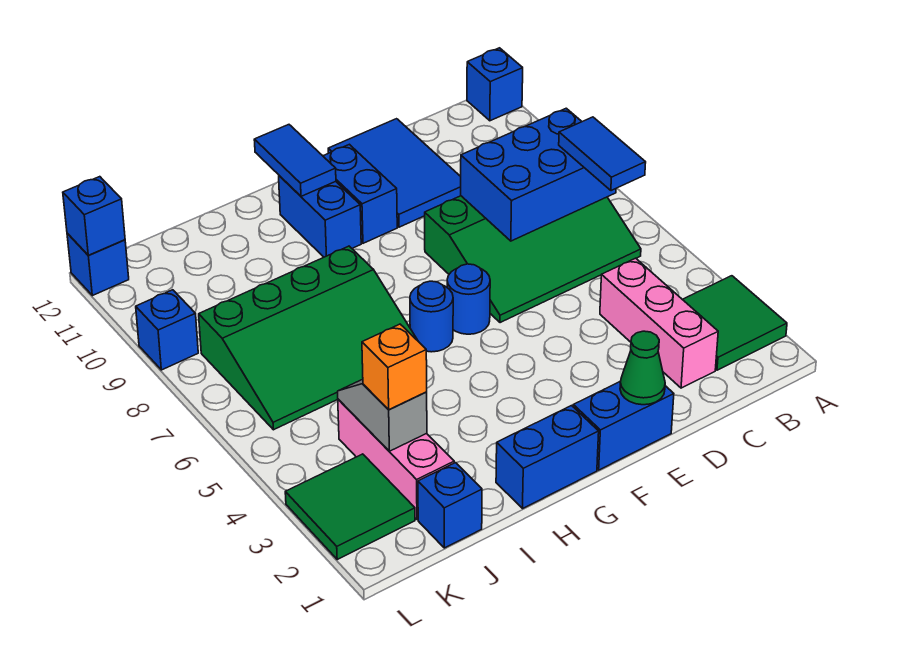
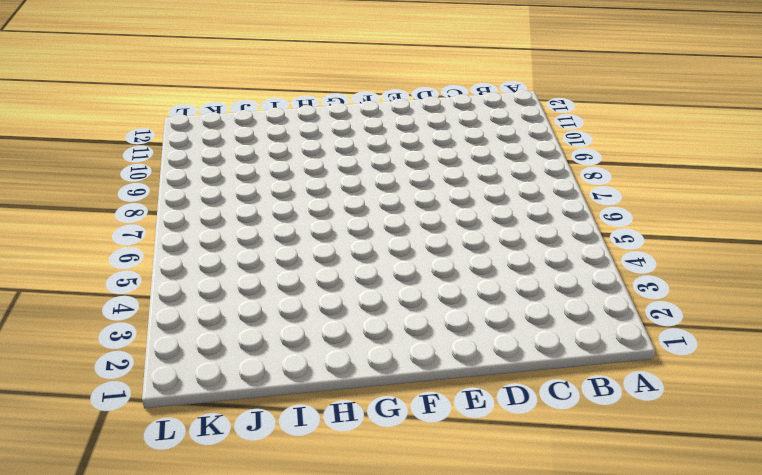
none -> green tile A2:B3 level 1
none -> blue brick A12 level 1
none -> green slope B6:E8 level 1 top 8

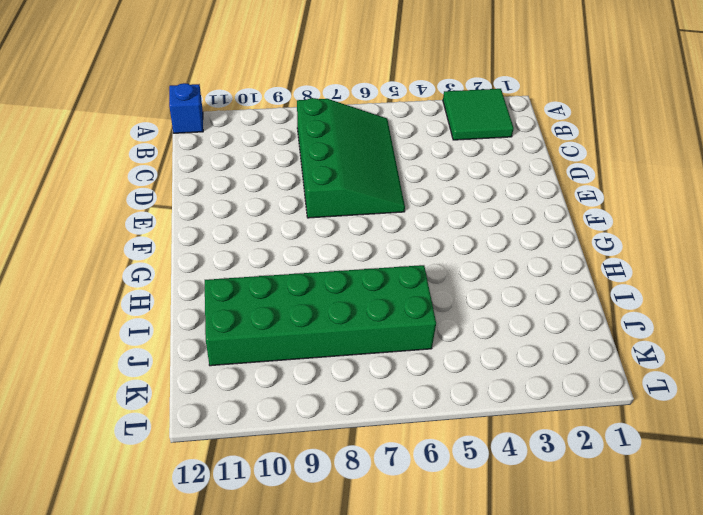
green brick I6:J11 level 1 -> green slope H6:K8 level 1 top 8
none -> pink brick C2:C4 level 1
none -> blue tile D10:E12 level 1
none -> blue brick E1:F1 level 1

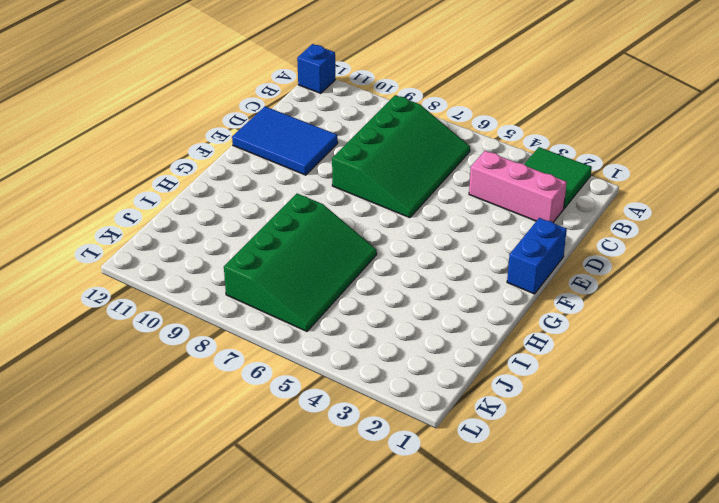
none -> blue round brick F6 level 1
none -> blue brick F10:F11 level 1
none -> blue brick G1:H1 level 1

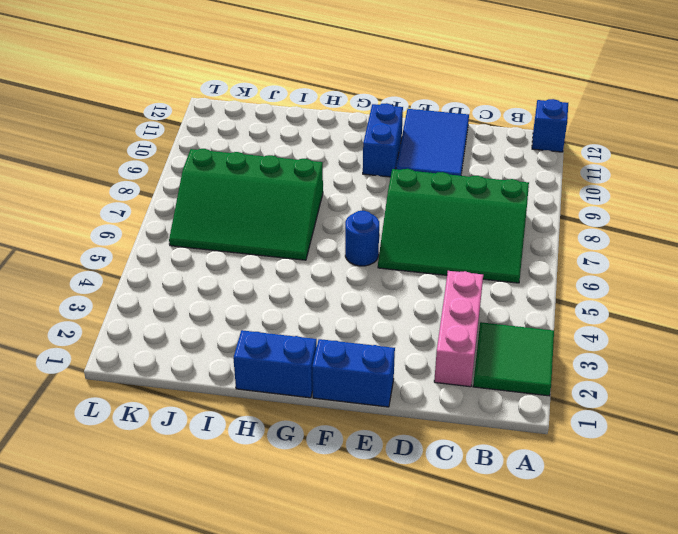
none -> blue round brick G6 level 1
none -> blue brick G10:G11 level 1
none -> blue brick J1 level 1

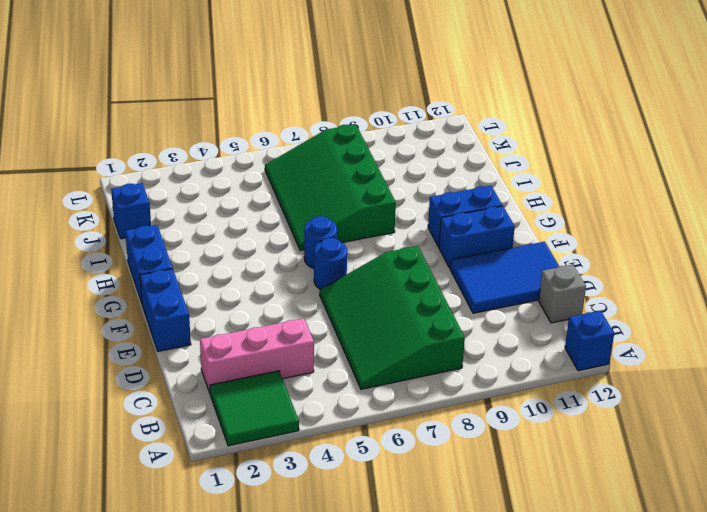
grey brick C12 level 1 -> none
none -> pink brick J2:J4 level 1
none -> green tile K2:L3 level 1
none -> blue brick L9 level 1

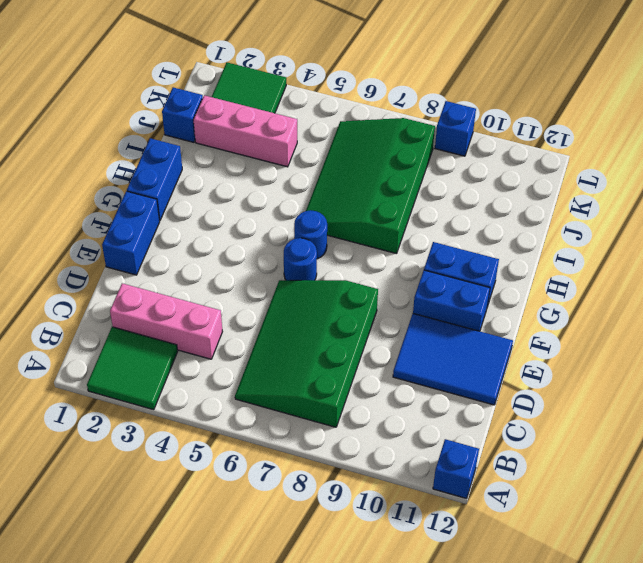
none -> blue brick L12 level 1
none -> blue brick B7:D8 level 2
none -> green cone E1 level 2

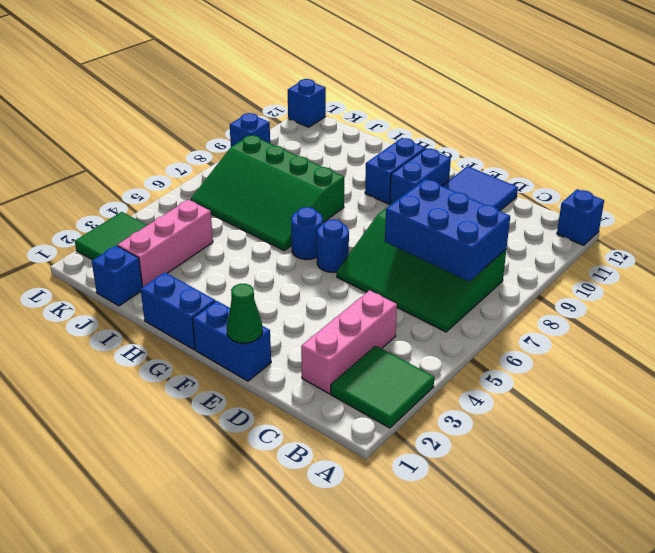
none -> blue tile G11:G12 level 2
none -> grey slope J3:J4 level 2 top 3
none -> blue brick L12 level 2

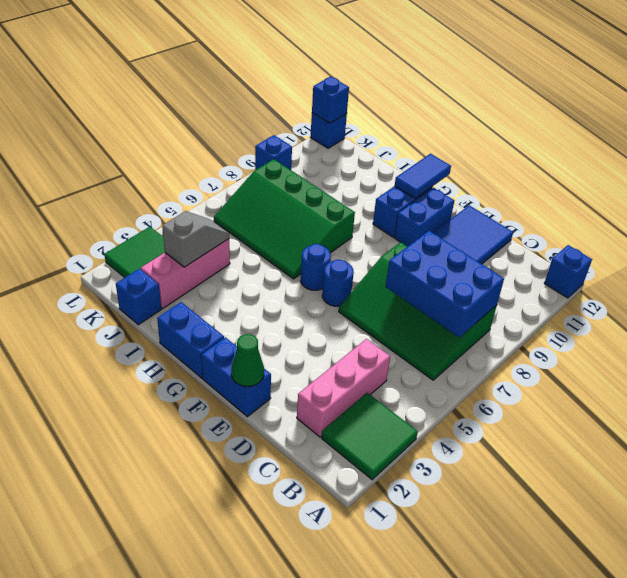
none -> blue tile B6:B7 level 3
none -> orange brick J3 level 3

